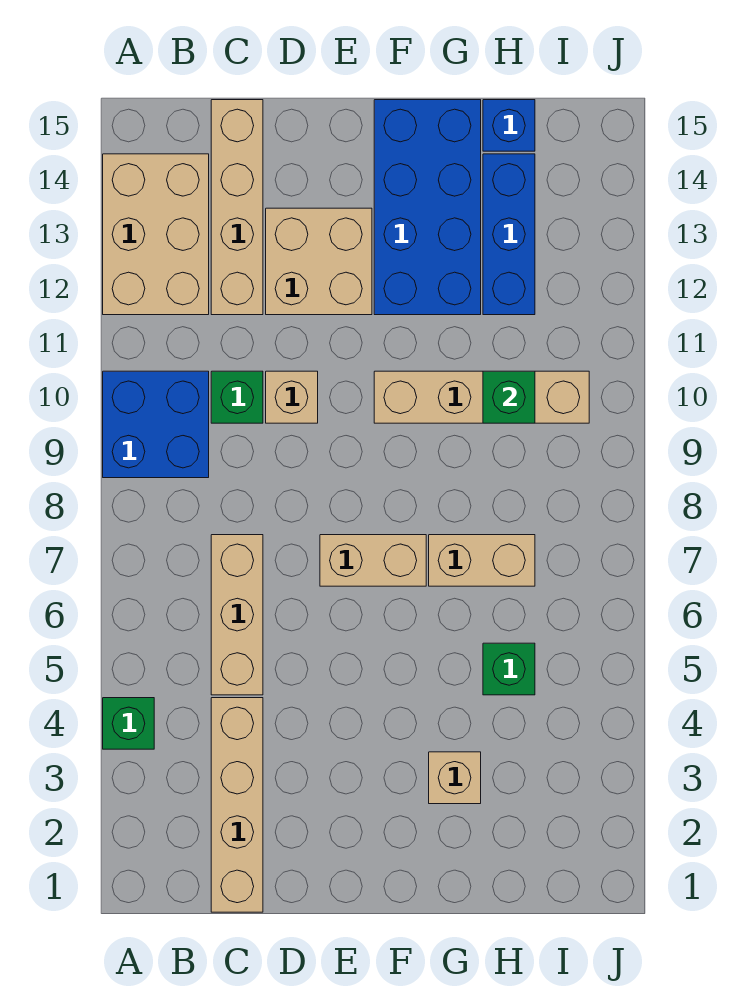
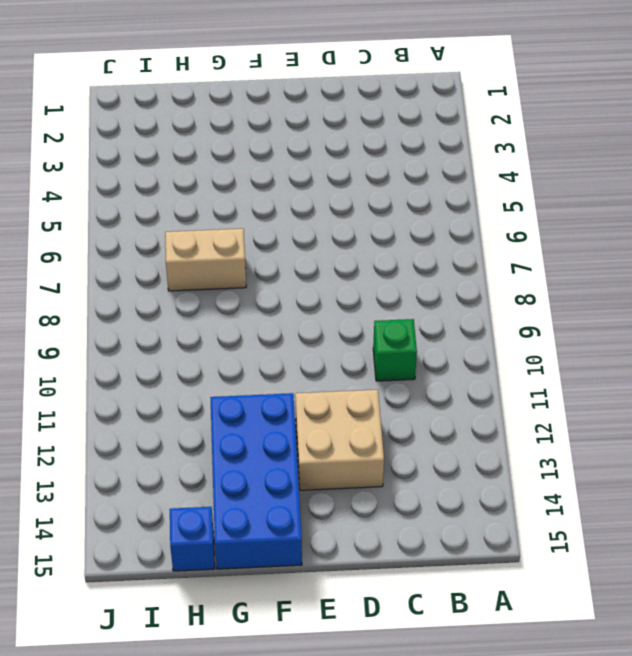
none -> green brick A4 level 1
none -> blue brick A9:B10 level 1
none -> tan brick A12:B14 level 1

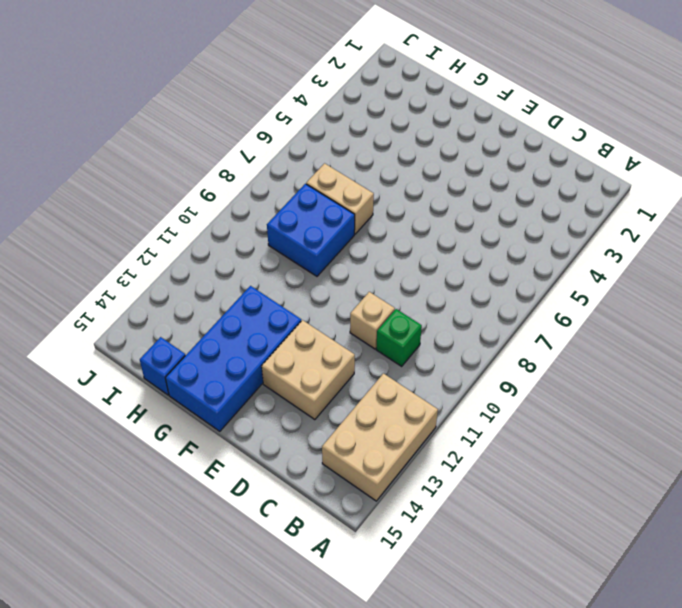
blue brick G8:H9 level 1 -> blue brick A9:B10 level 1
none -> green brick A4 level 1
none -> tan brick C1:C4 level 1
none -> tan brick C5:C7 level 1

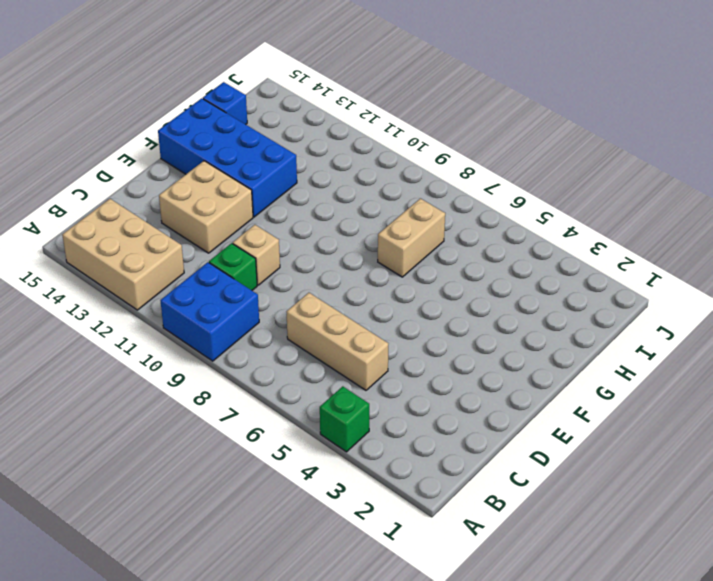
none -> tan brick C1:C4 level 1
none -> tan brick C12:C15 level 1
none -> tan brick E7:F7 level 1

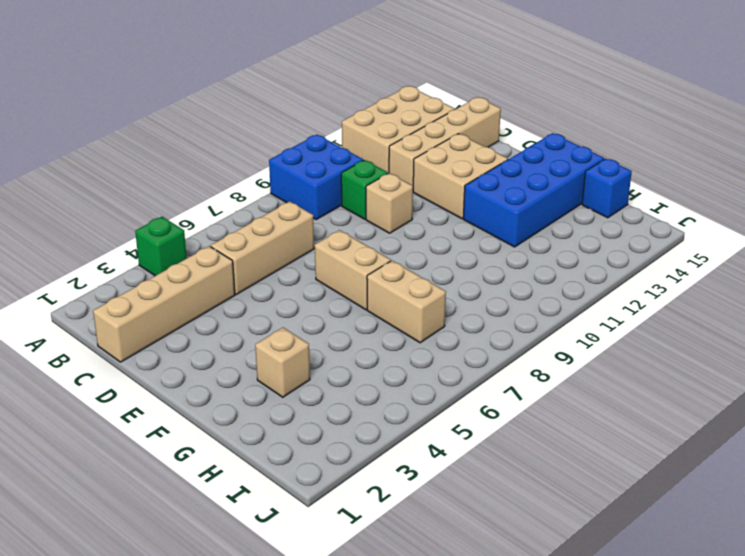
none -> tan brick F10:I10 level 1
none -> green brick H5 level 1
none -> blue brick H12:H14 level 1

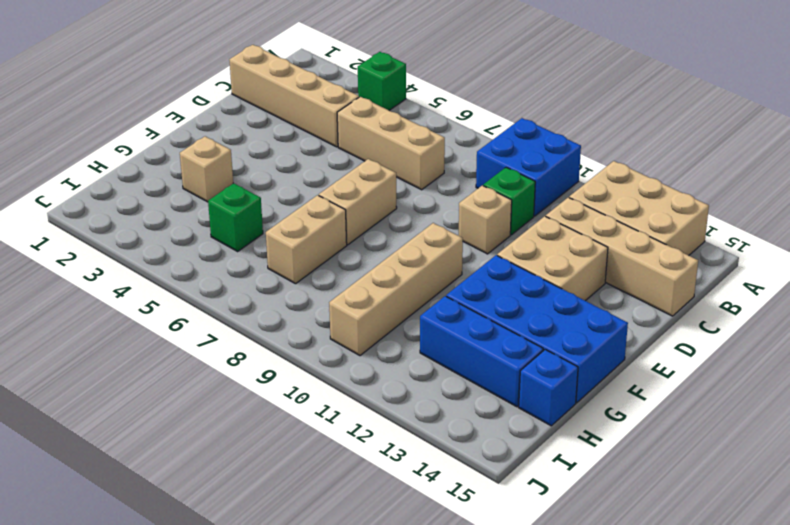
none -> green brick H10 level 2

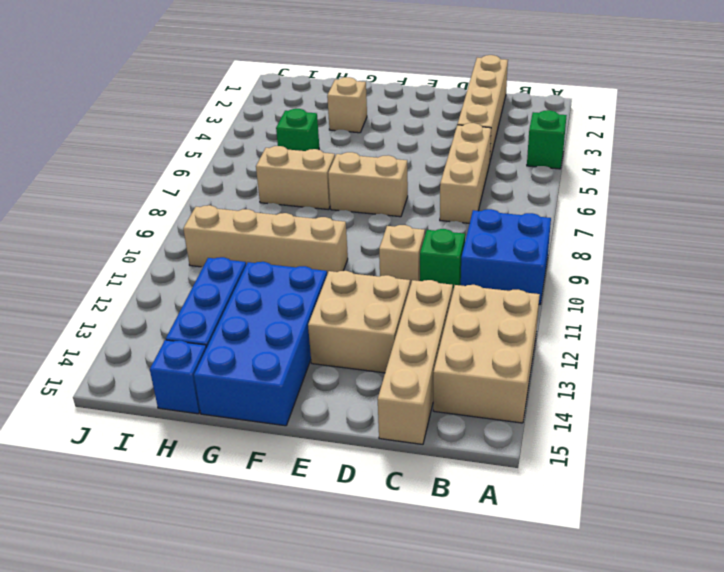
none -> green brick H10 level 2

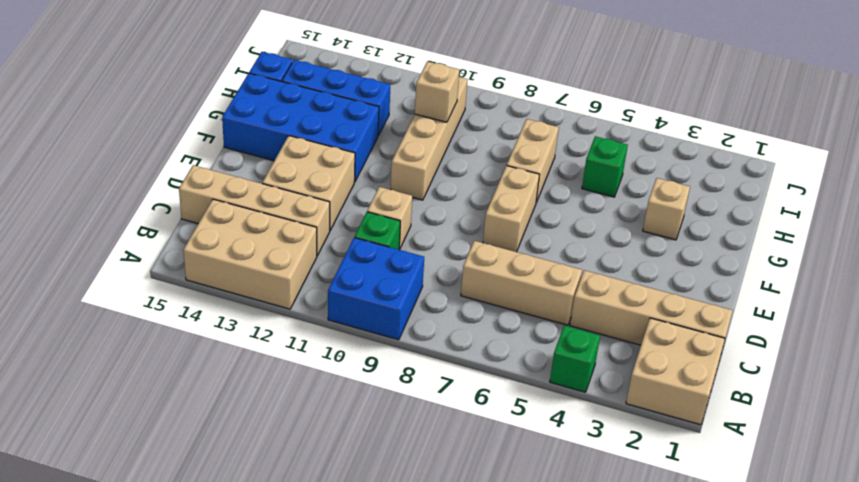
tan brick A1:B2 level 1 -> none
tan brick H10 level 2 -> green brick H10 level 2

